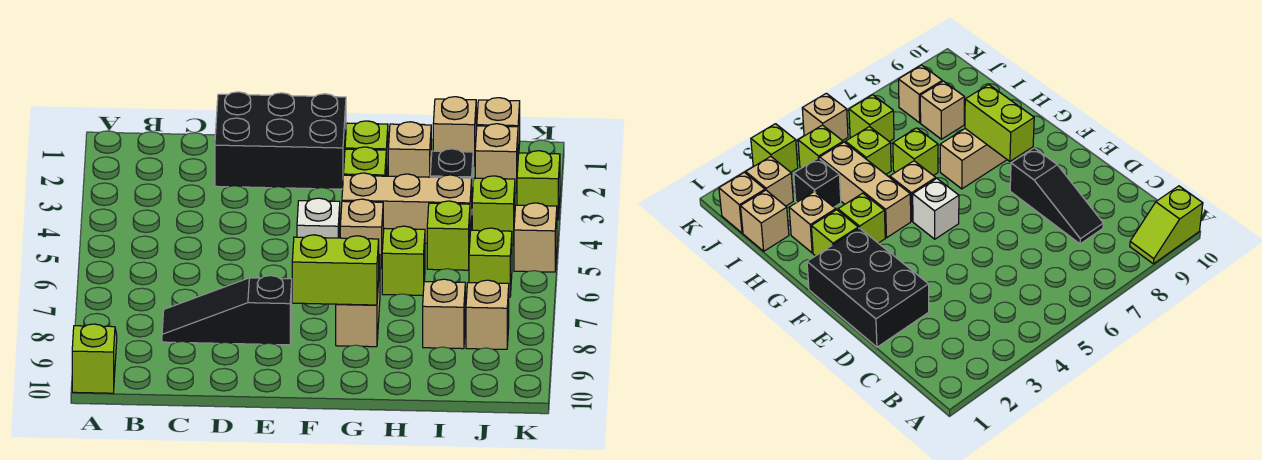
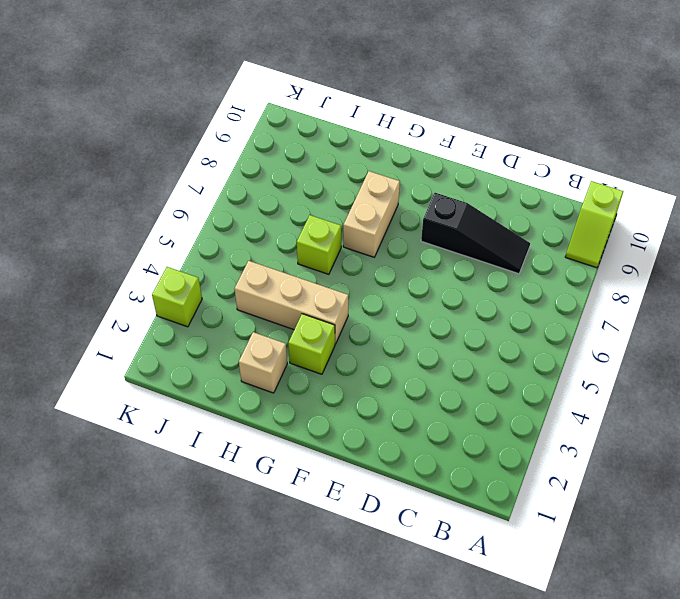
none -> black brick D1:F2 level 1
none -> white brick F5 level 1
none -> lime brick G2 level 1

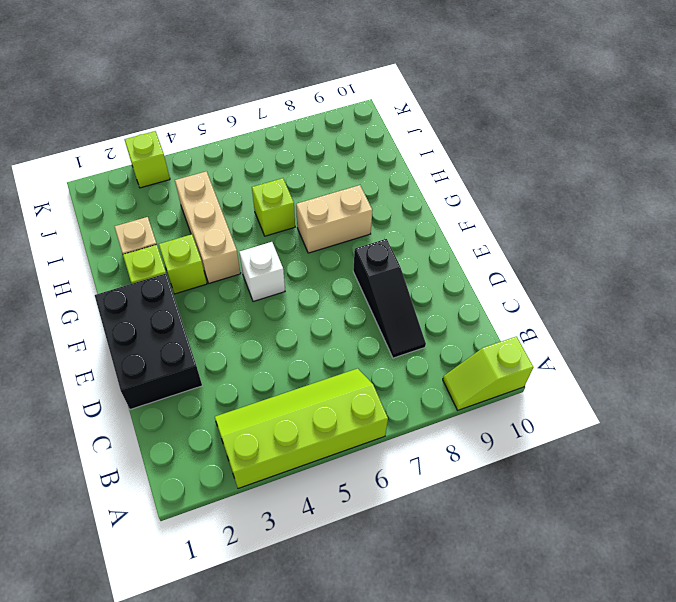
lime slope A3:B6 level 1 top A -> none
none -> tan brick G5 level 1
none -> tan brick I1 level 1
none -> black brick I3 level 1

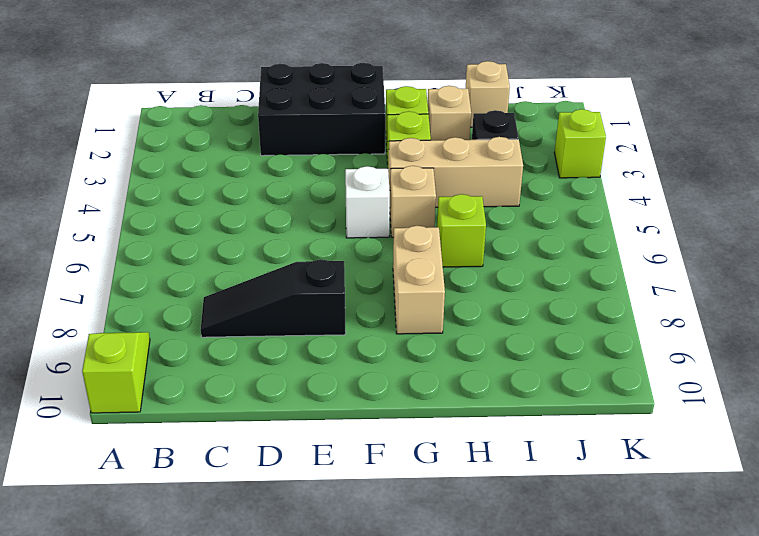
none -> lime brick I5 level 1
none -> tan brick I8 level 1
none -> tan brick J1 level 1

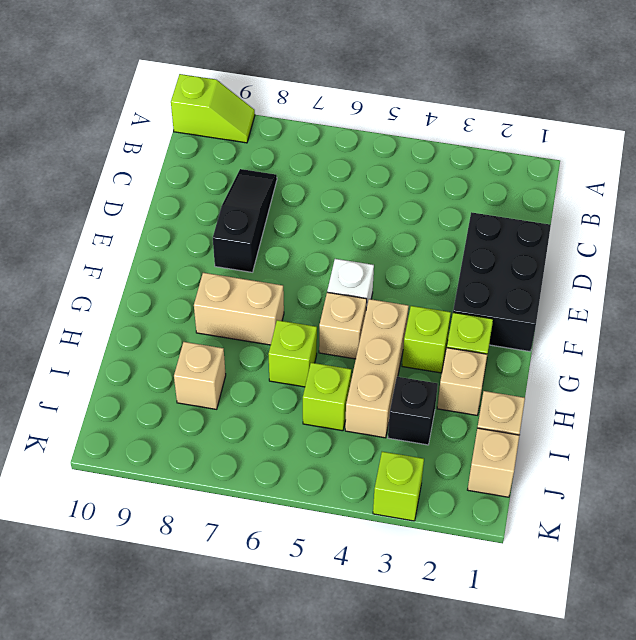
none -> tan brick J2 level 1
none -> lime brick J4 level 1
none -> lime brick J6 level 1

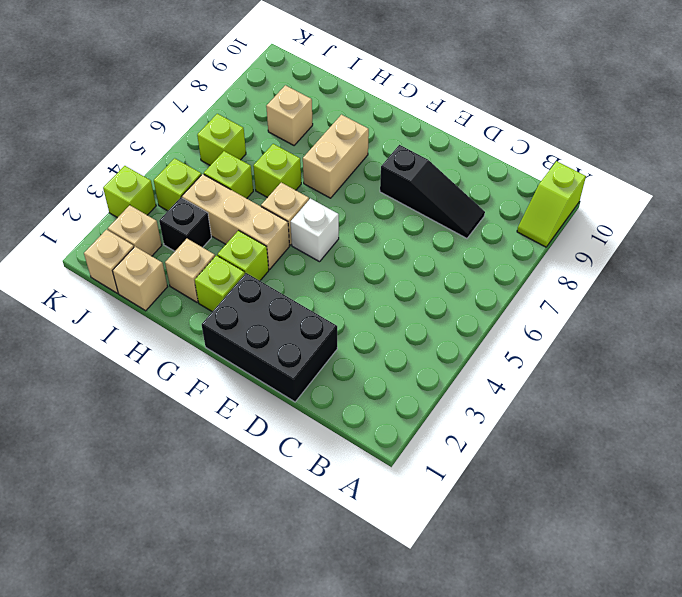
none -> tan brick J8 level 1
none -> tan brick K5 level 1
none -> lime brick F8:G8 level 2

